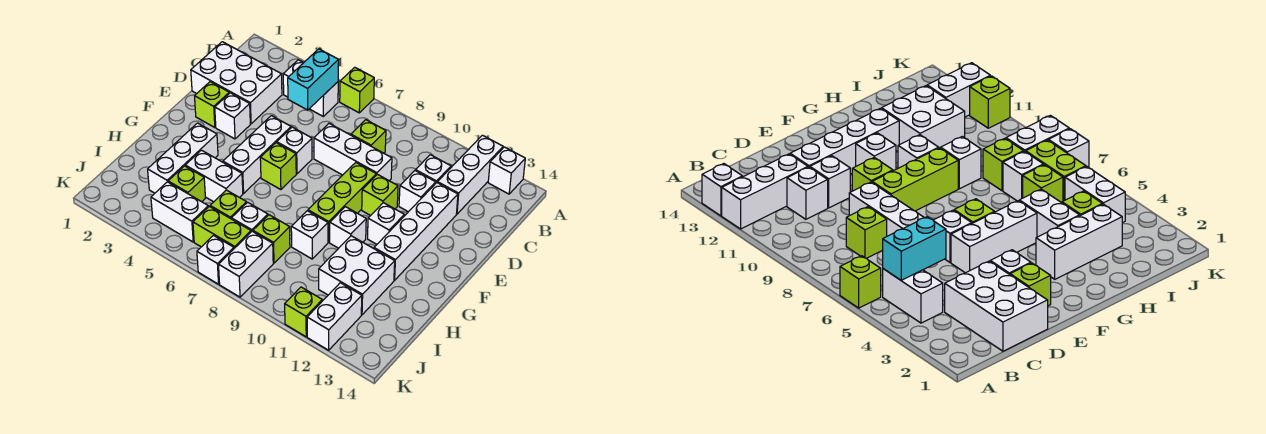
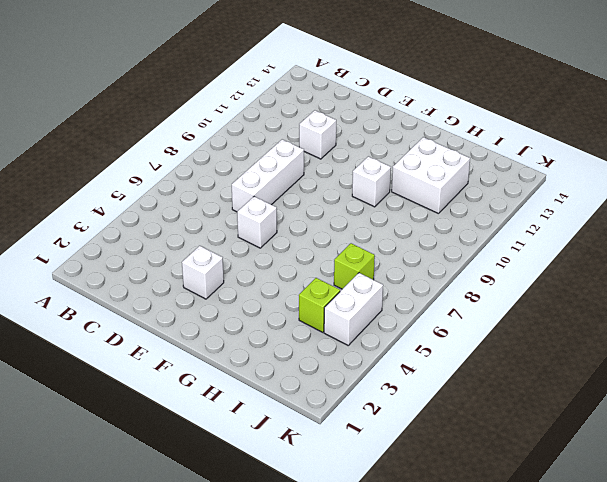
none -> lime brick A6 level 1
none -> white brick A12:C12 level 1
none -> white brick A13 level 1
none -> white brick B4:B5 level 1

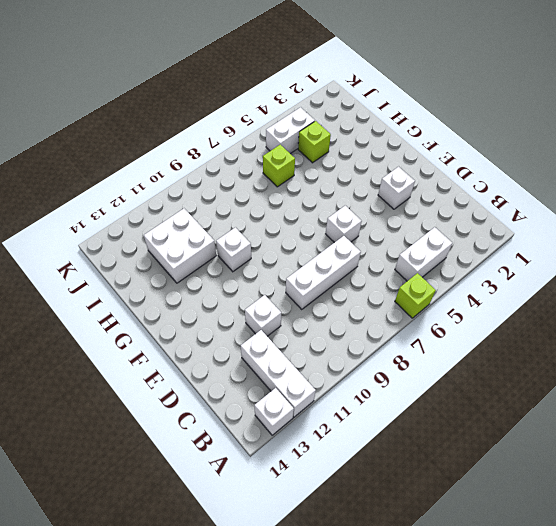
none -> white brick C1:D3 level 1
none -> lime brick C8 level 1
none -> white brick C11 level 1
none -> white brick D12:G12 level 1

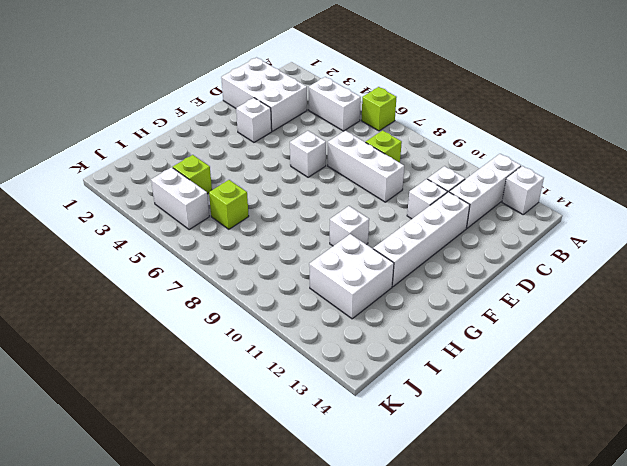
none -> lime brick E2 level 1
none -> white brick E5:G5 level 1
none -> lime brick E9:G9 level 1
none -> lime brick E10 level 1

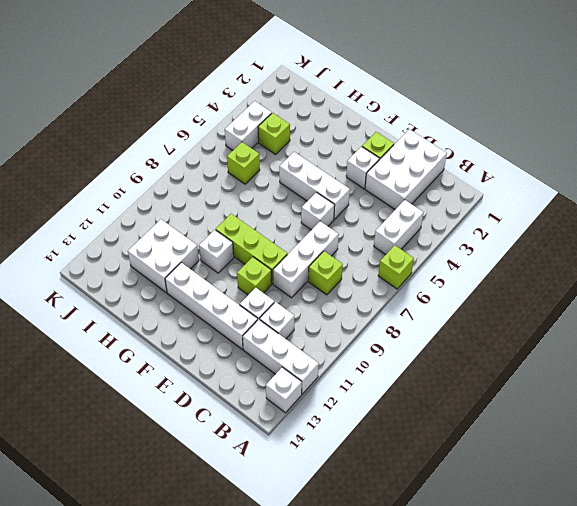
none -> lime brick F6 level 1
none -> white brick F11 level 1
none -> white brick G3:I3 level 1
none -> white brick H4:H5 level 1

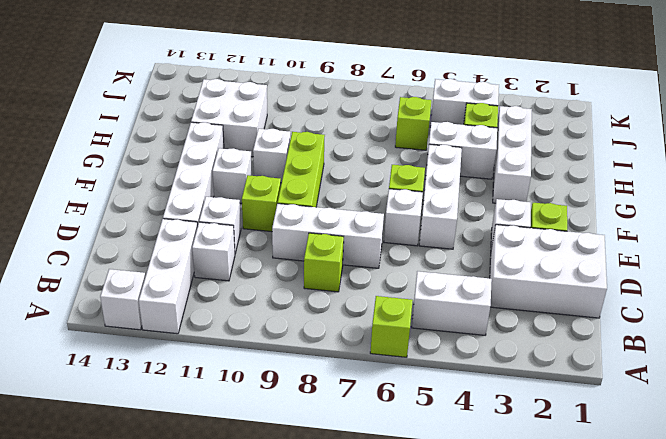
none -> white brick H9 level 1
none -> white brick I7 level 1
none -> lime brick I8 level 1
none -> lime brick J6:J7 level 1

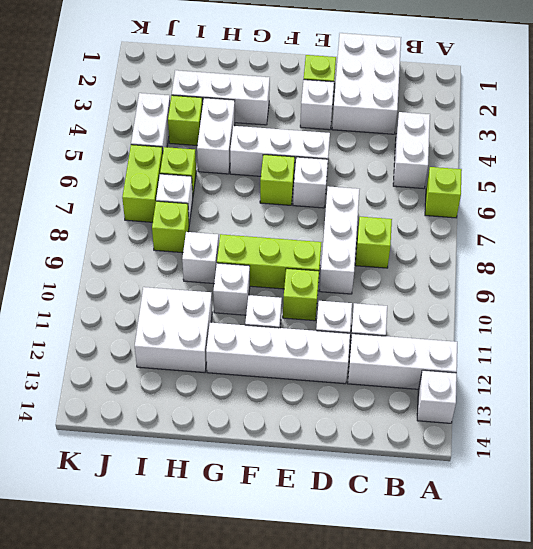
none -> white brick J8:K8 level 1
none -> white brick J12:K12 level 1
none -> white brick K7 level 1
none -> lime brick K11 level 1

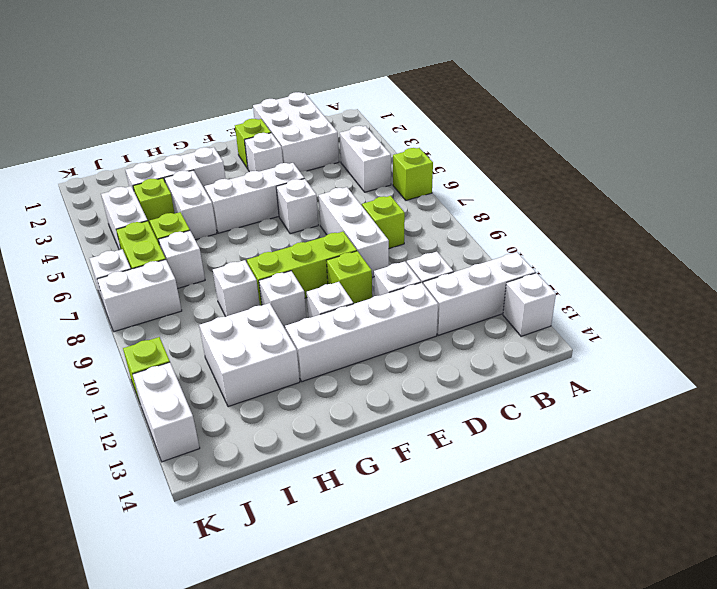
white brick K12:K13 level 1 -> white brick J12:K12 level 1
none -> lime brick F6 level 1
none -> lime brick I8 level 1
none -> cyan brick B5:C5 level 2

